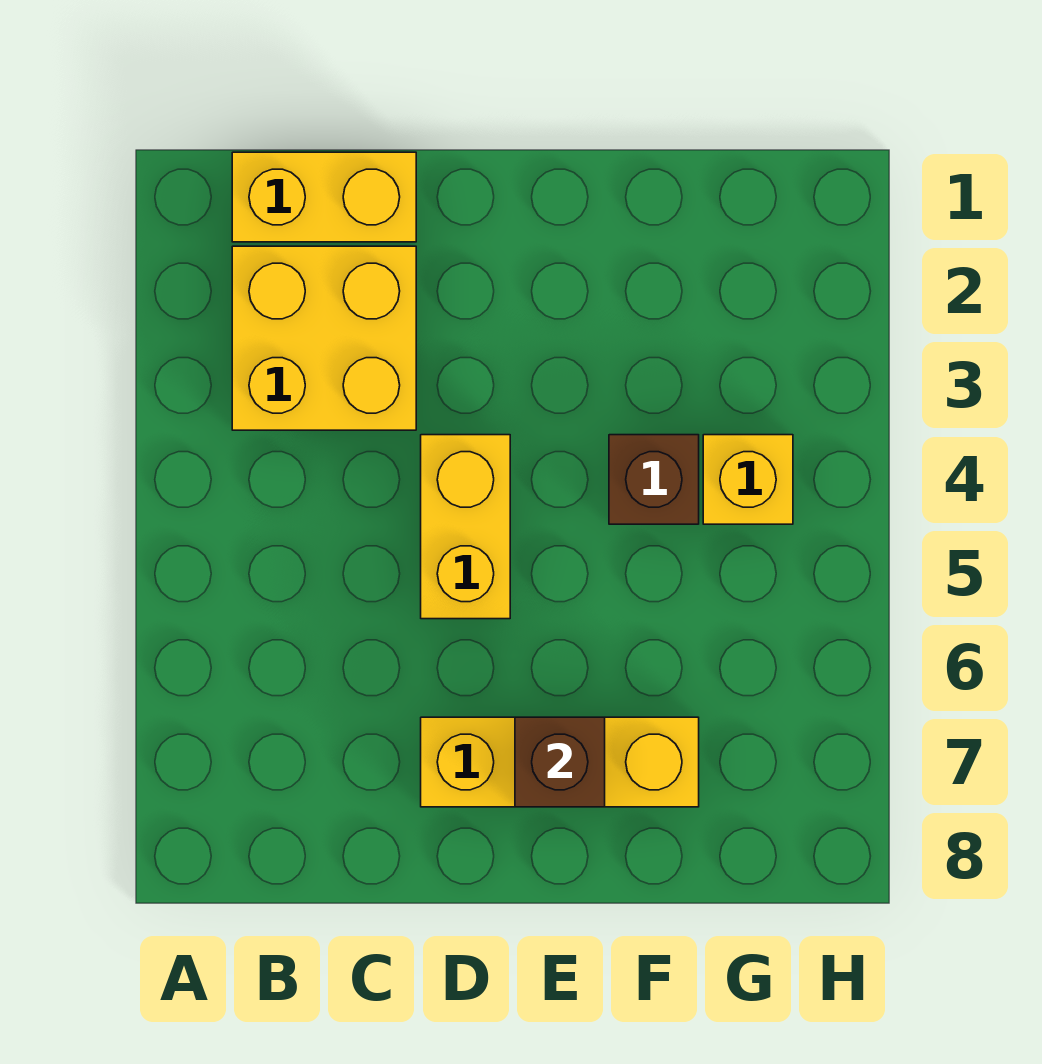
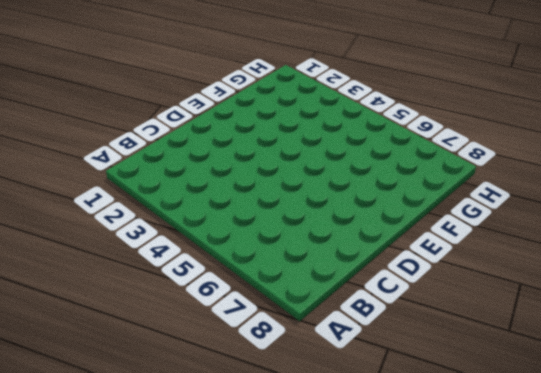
none -> yellow brick B1:C1 level 1
none -> yellow brick B2:C3 level 1

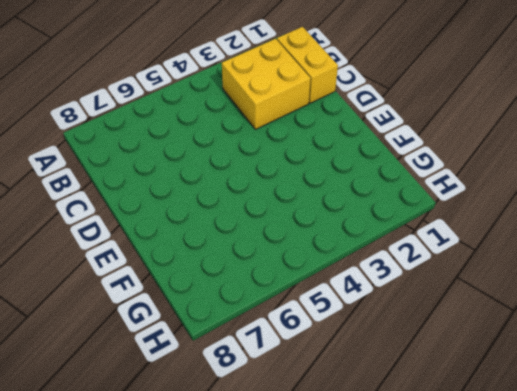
none -> yellow brick D4:D5 level 1
none -> yellow brick D7:F7 level 1

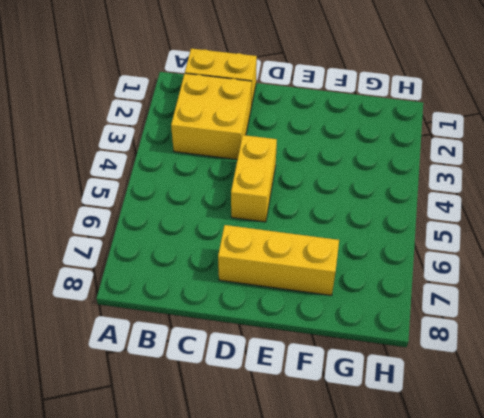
none -> brown brick F4 level 1
none -> yellow brick G4 level 1

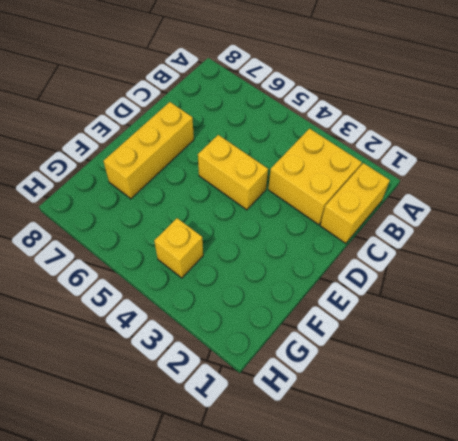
none -> brown brick F4 level 1
none -> brown brick E7 level 2

